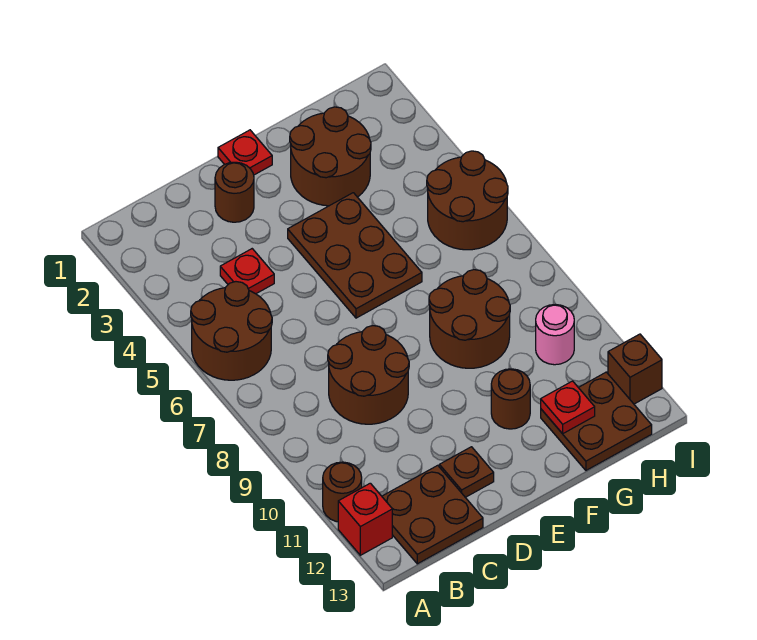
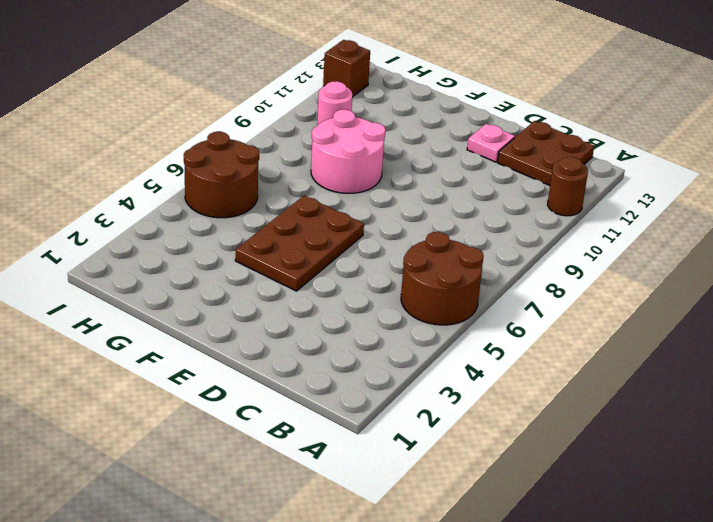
pink plate D12 level 1 -> brown plate D12 level 1
pink round brick F8:G9 level 1 -> brown round brick F8:G9 level 1
none -> red brick A12 level 1
none -> red plate C4 level 1
none -> brown round brick C8:D9 level 1

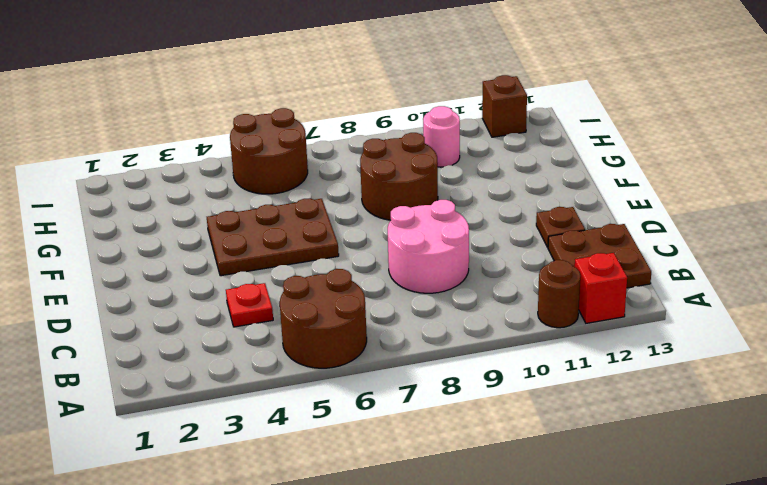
pink round brick C8:D9 level 1 -> brown round brick C8:D9 level 1
none -> brown round brick D2 level 1
none -> red plate E1 level 1
none -> brown round brick F2:G3 level 1

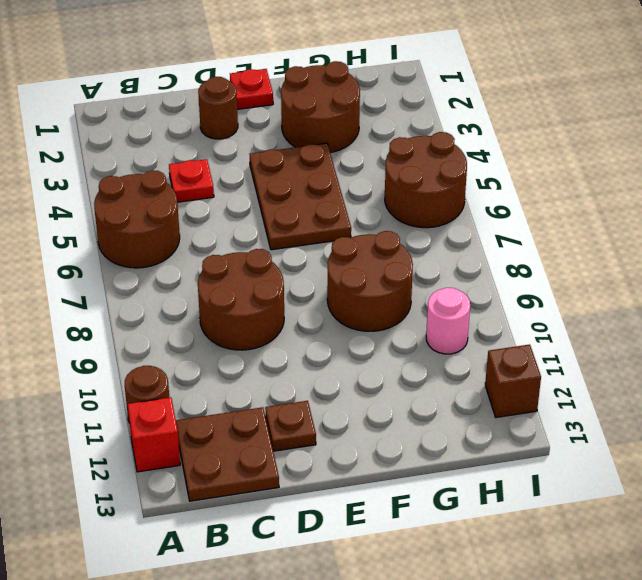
none -> brown round brick F11 level 1
none -> brown plate G12:H13 level 1
none -> red plate G12 level 2

